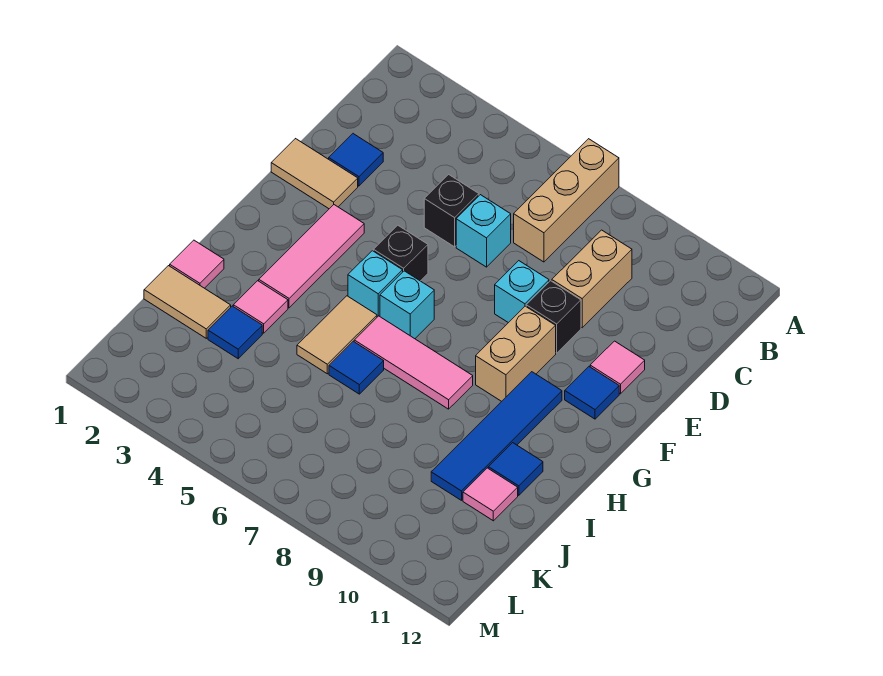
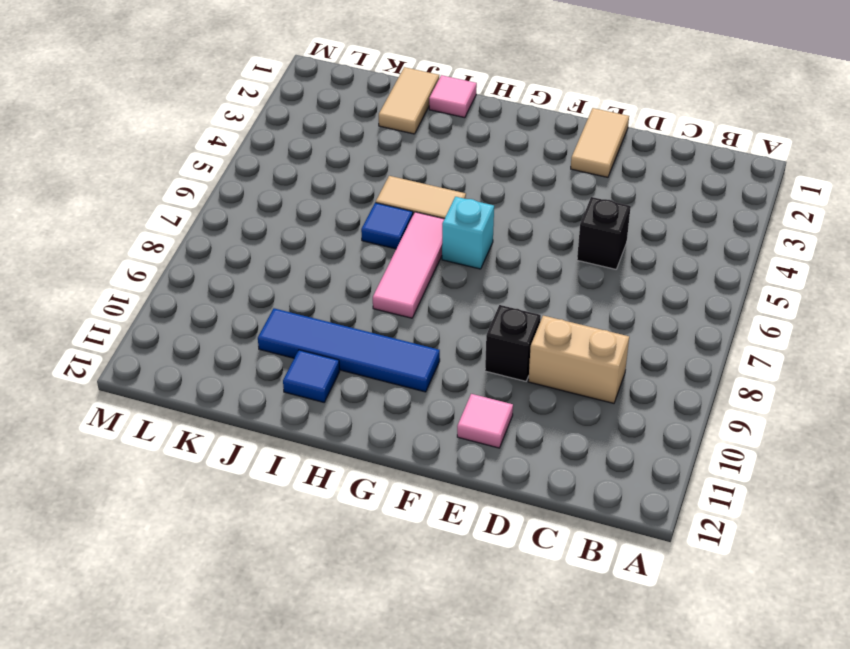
none -> tan brick A7:C7 level 1
none -> blue tile D2 level 1
none -> cyan brick D6 level 1

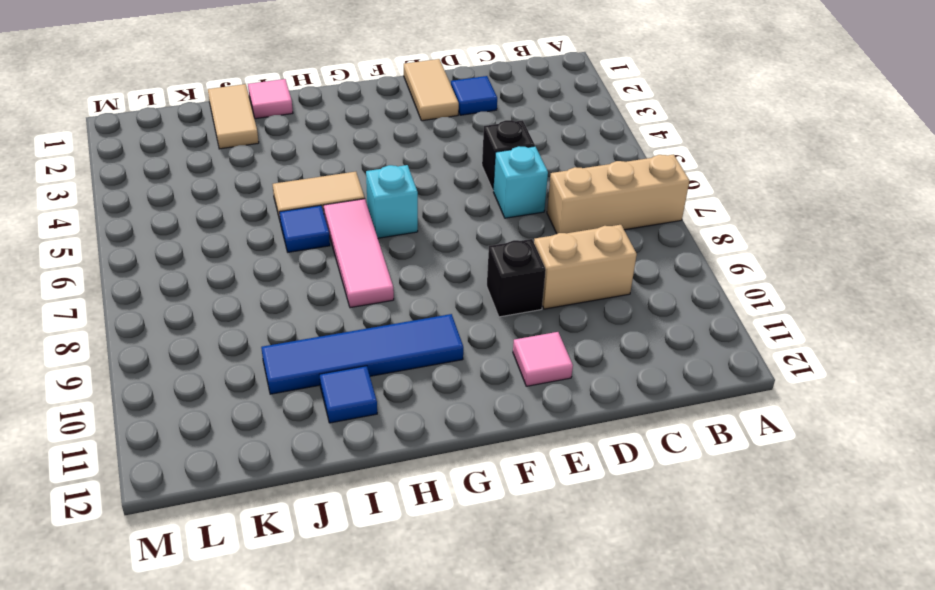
none -> cyan brick E8 level 1
none -> pink tile F3:H3 level 1
none -> black brick F5 level 1

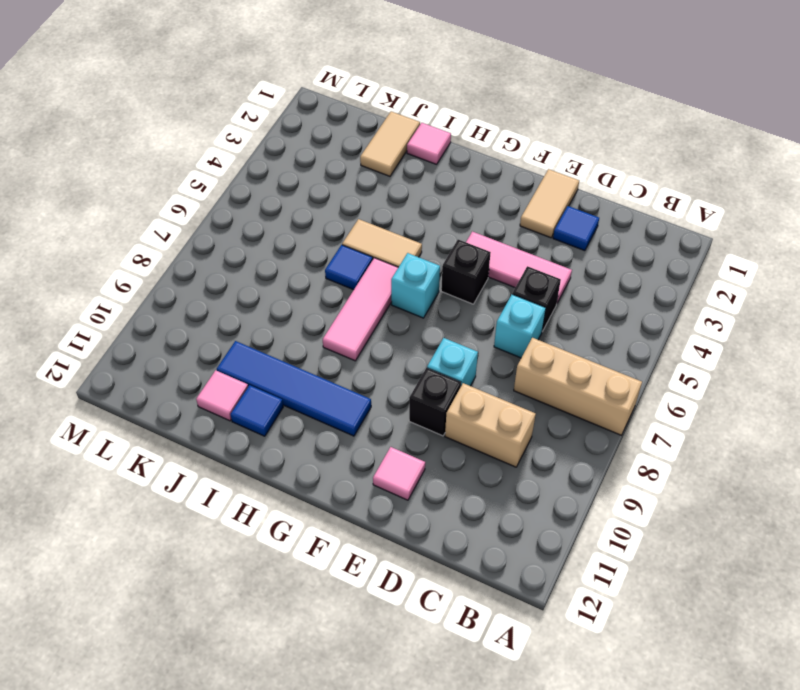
pink tile D4:F4 level 1 -> pink tile F3:H3 level 1
none -> tan brick F9:G9 level 1
none -> blue tile F11 level 1
none -> cyan brick G5 level 1

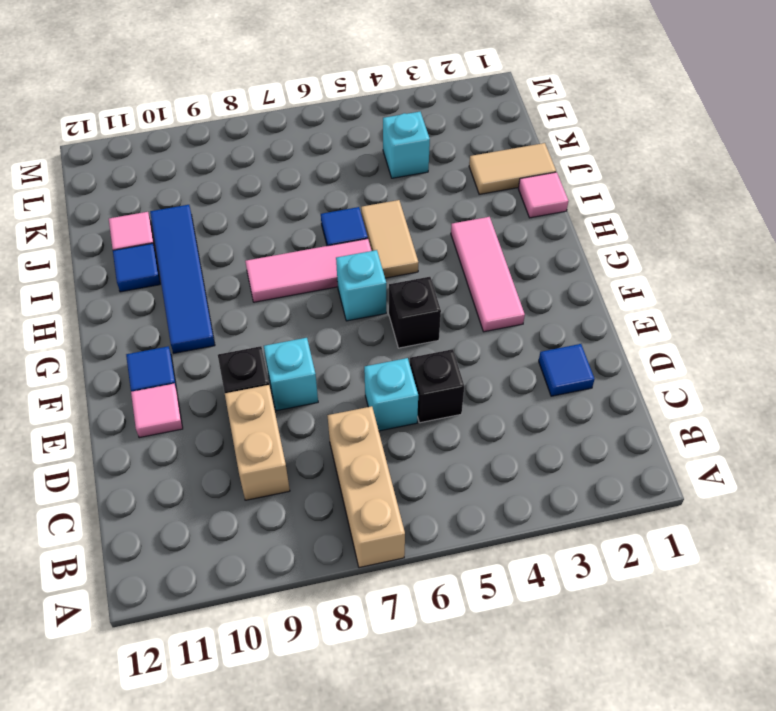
cyan brick K4 level 1 -> cyan brick G5 level 1
none -> tan tile E1:E2 level 1
none -> tan brick F9:G9 level 1
none -> pink tile I3 level 1

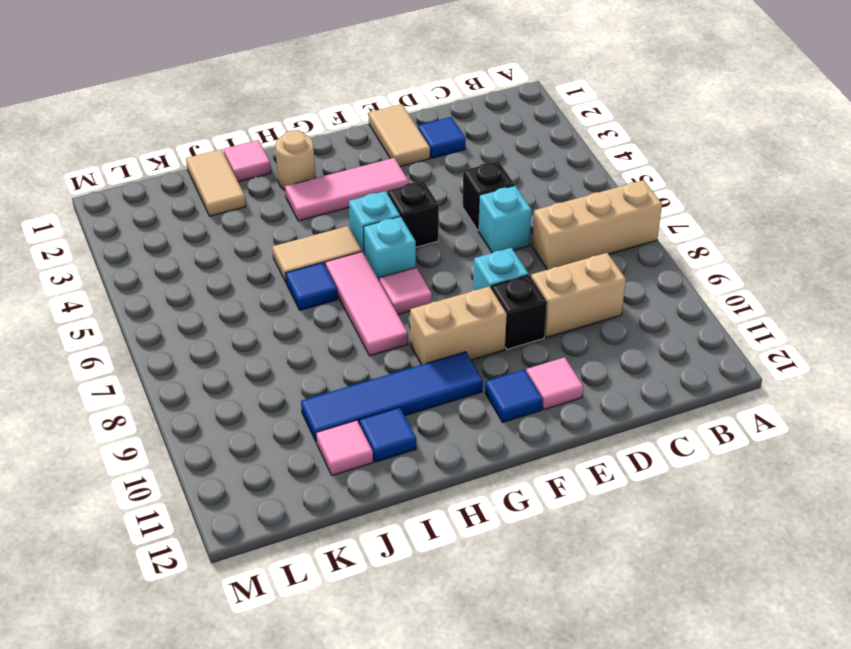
pink tile G7 level 1 -> pink tile I3 level 1
tan round brick H2 level 1 -> none
none -> blue tile J3 level 1

